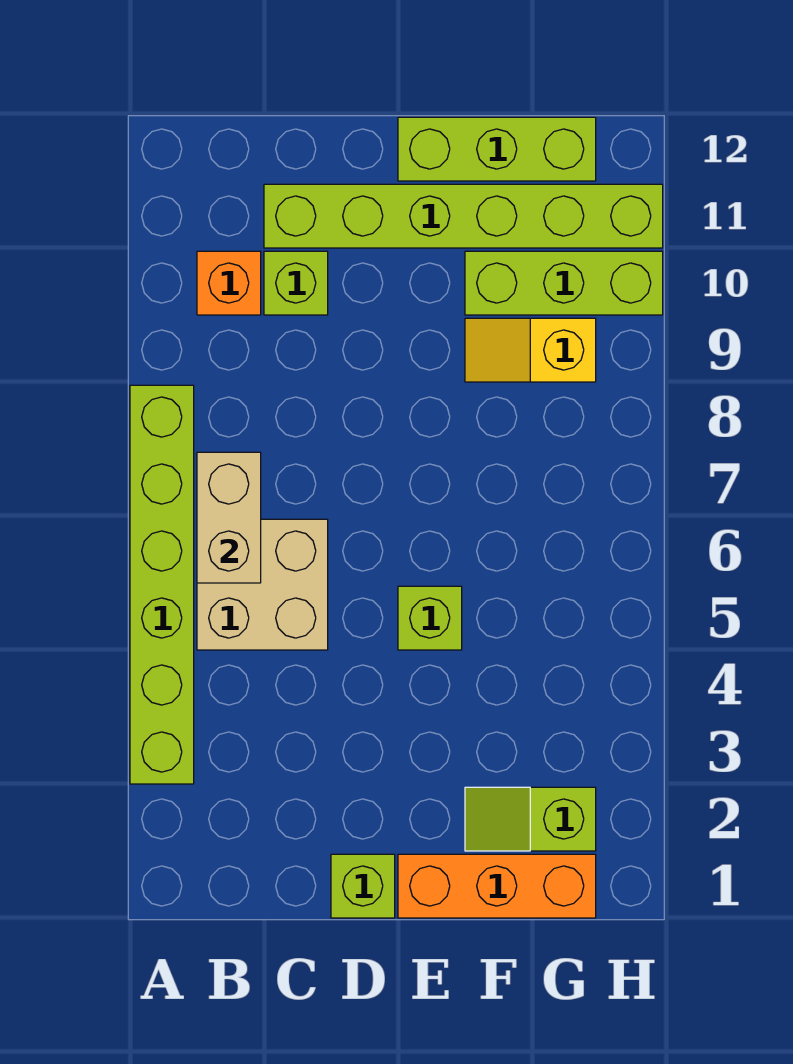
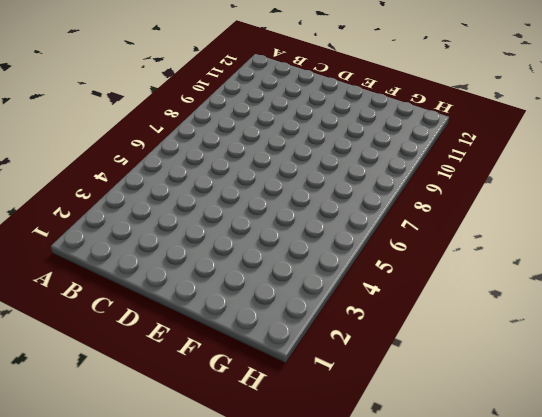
none -> lime brick A3:A8 level 1
none -> tan brick B5:C6 level 1
none -> orange brick B10 level 1

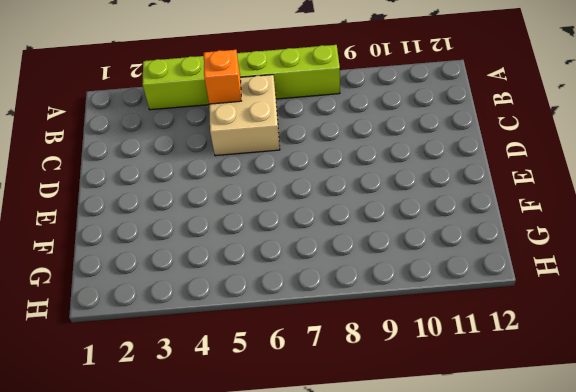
orange brick B5 level 2 -> orange brick B10 level 1
none -> lime brick C10 level 1
none -> lime brick C11:H11 level 1
none -> lime brick D1 level 1

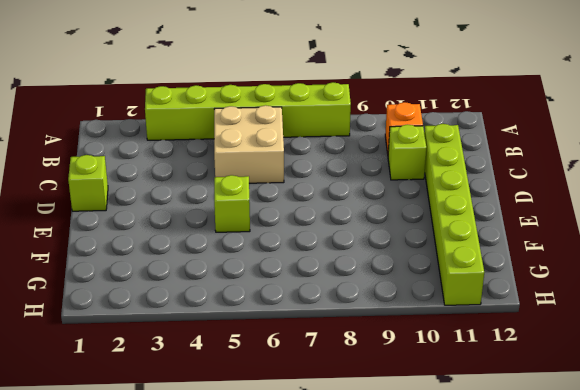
none -> orange brick E1:G1 level 1
none -> lime brick E12:G12 level 1
none -> lime slope F2:G2 level 1 top G

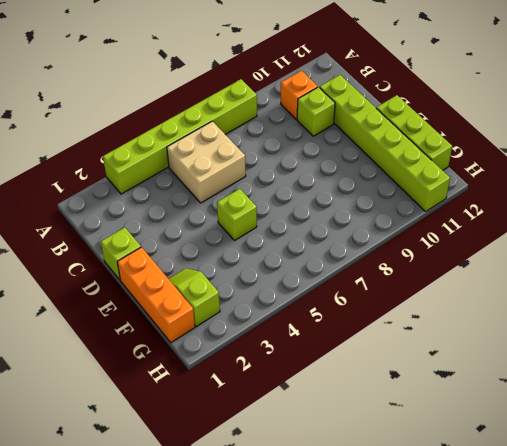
none -> yellow slope F9:G9 level 1 top G
none -> lime brick F10:H10 level 1
none -> tan brick B6:B7 level 2

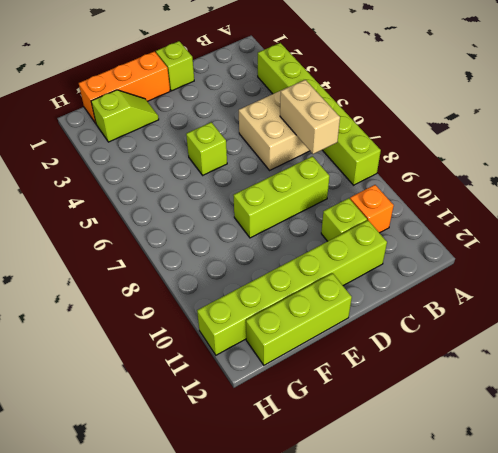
lime brick C8:E8 level 1 -> lime brick F10:H10 level 1
none -> yellow slope F9:G9 level 1 top G

